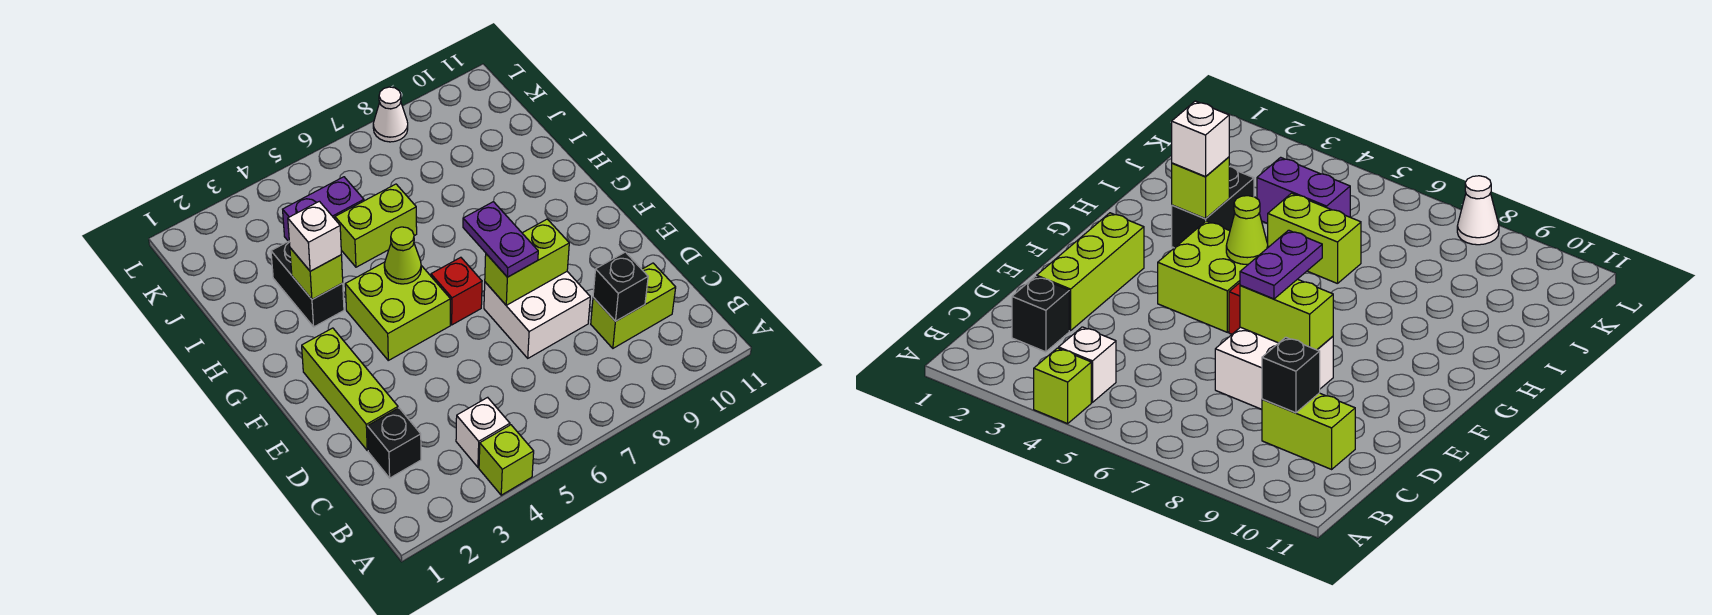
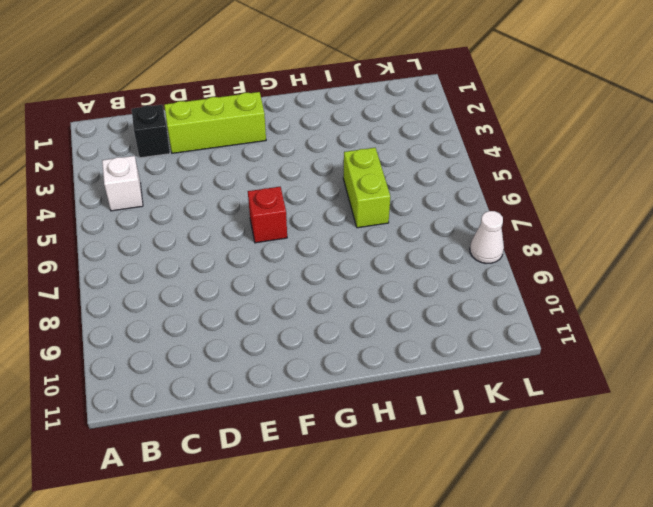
none -> lime brick A4 level 1
none -> lime brick C9:C10 level 1
none -> white brick D7:E8 level 1

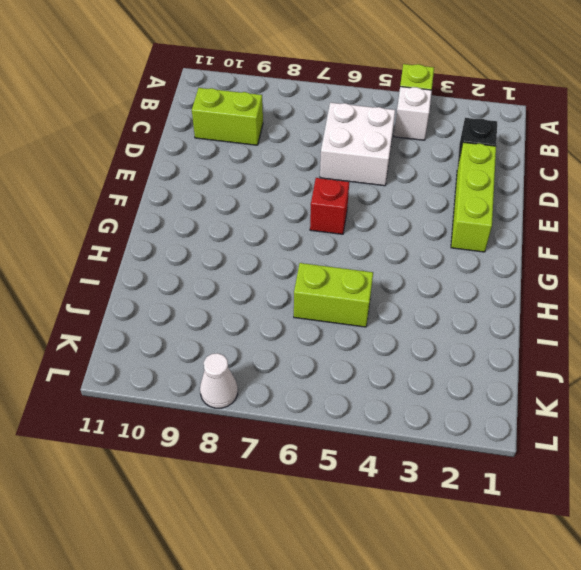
white brick C5:D6 level 1 -> white brick D7:E8 level 1
none -> lime brick F4:G5 level 1
none -> black brick H3:I3 level 1
none -> purple brick J4:J5 level 1

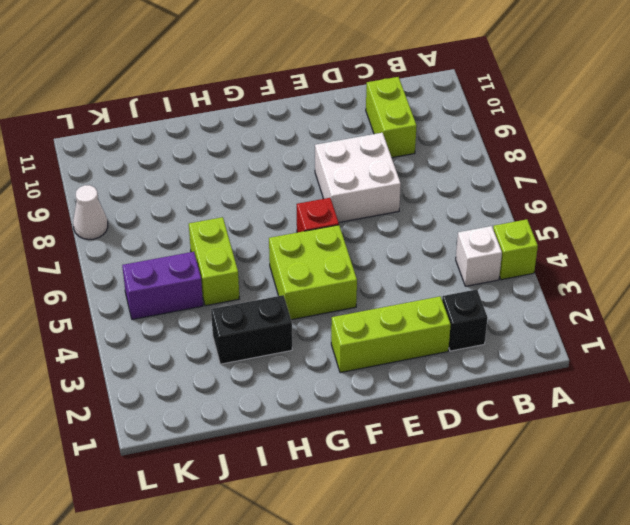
purple brick J5:K5 level 1 -> purple brick J4:J5 level 1
none -> black brick C9 level 2
none -> lime brick E7:E8 level 2
none -> lime cone G5 level 2

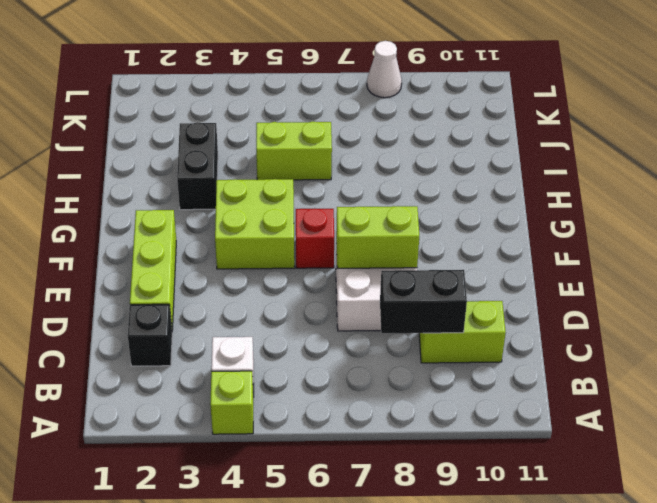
black brick C8:C9 level 2 -> black brick C9 level 2
none -> purple brick J4:J5 level 1
none -> lime cone G5 level 2
none -> lime brick H3 level 2

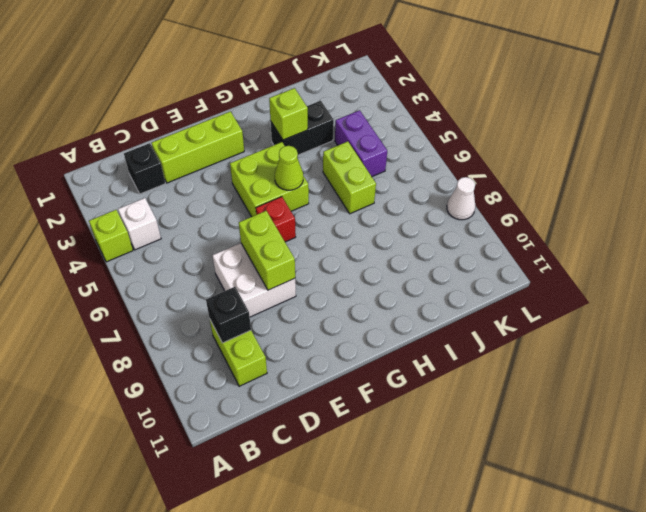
none -> purple plate E7:F7 level 3
none -> white brick H3 level 3

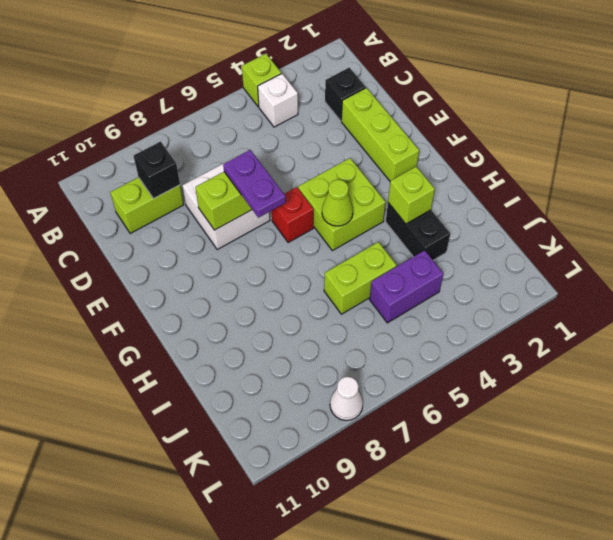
none -> white brick H3 level 3

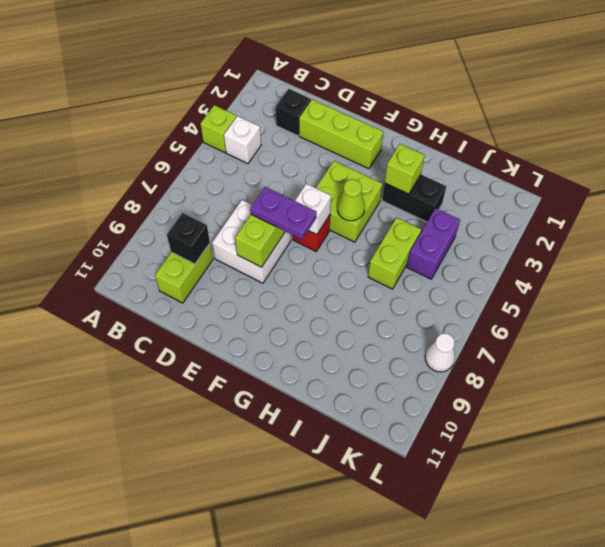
white brick F6 level 2 -> white brick H3 level 3

